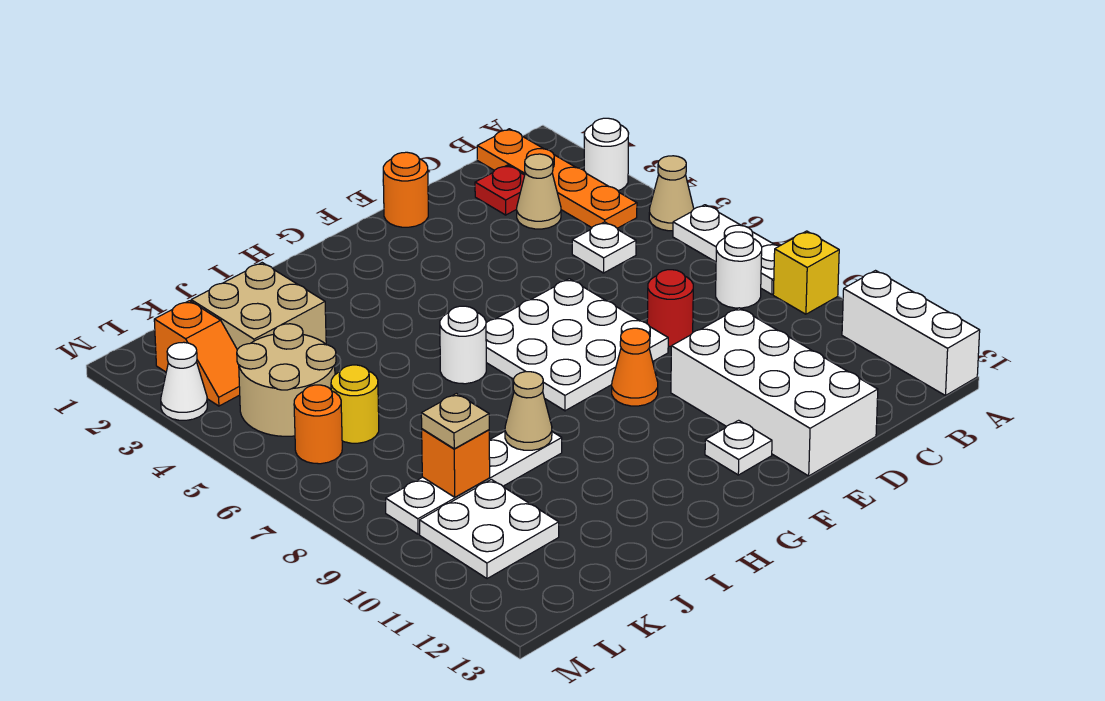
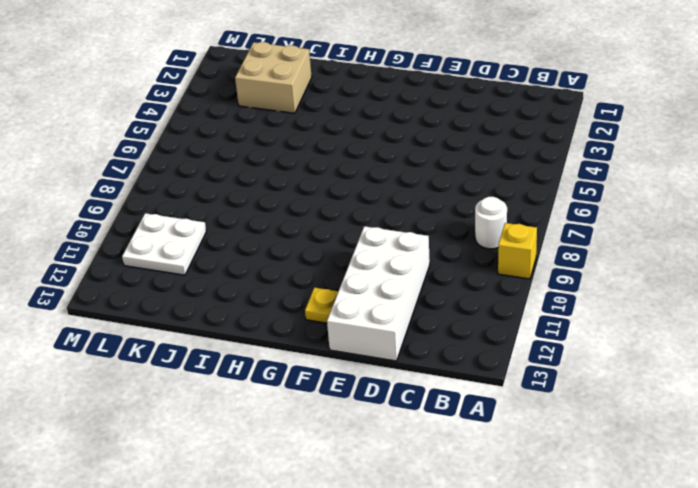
yellow plate F12 level 1 -> white plate F12 level 1
none -> white round brick A3 level 1
none -> tan cone A5 level 1
none -> white plate A6:A8 level 1

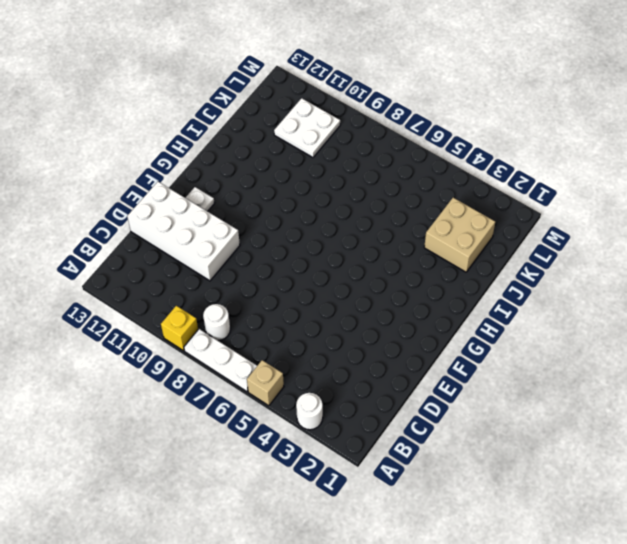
tan brick A5 level 1 -> tan cone A5 level 1
none -> white brick A11:A13 level 1
none -> orange plate B1:B4 level 1
none -> red plate C2 level 1

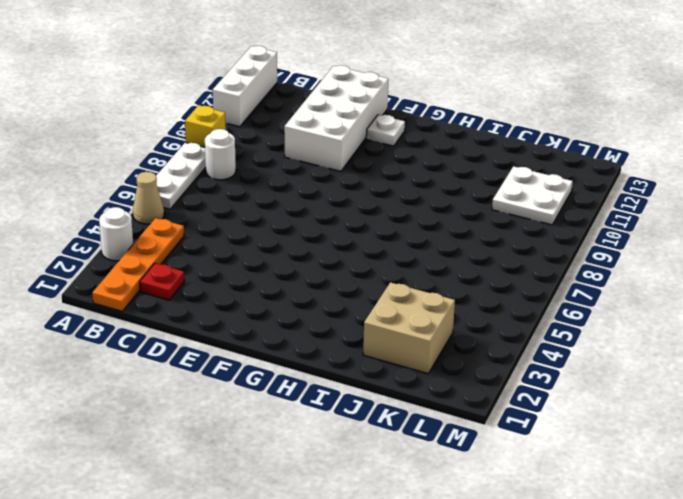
none -> tan cone C3 level 1
none -> white plate C5 level 1
none -> red round brick D8 level 1

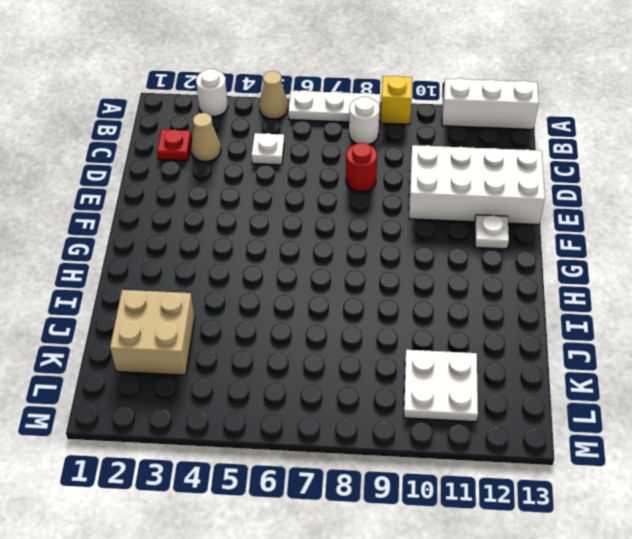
none -> orange plate B1:B4 level 1
none -> orange round brick E1 level 1
none -> white plate E6:G8 level 1

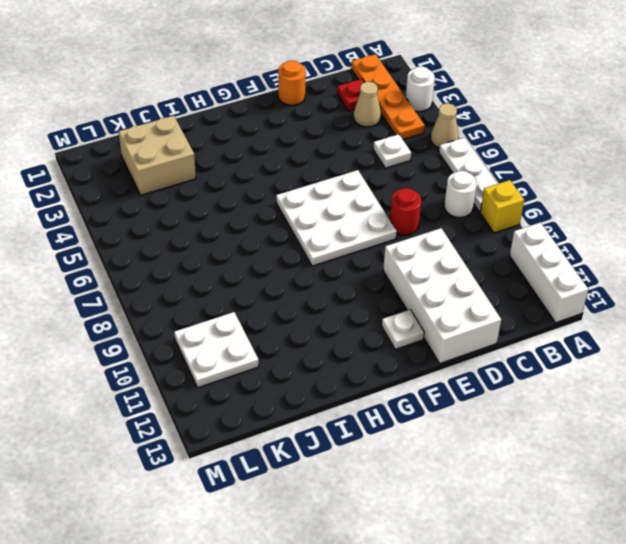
none -> orange cone F9 level 1
none -> white round brick H6 level 1
none -> white plate I9:L9 level 1

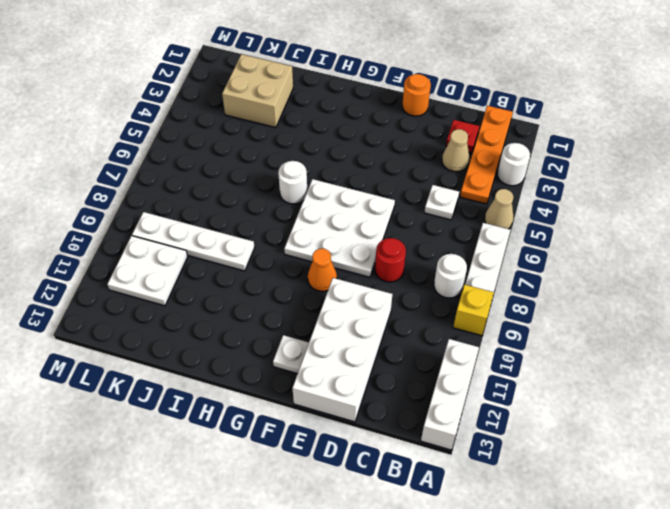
none -> tan round brick K4:L5 level 1
none -> yellow round brick K6 level 1
none -> orange slope L2:L3 level 1 top 2

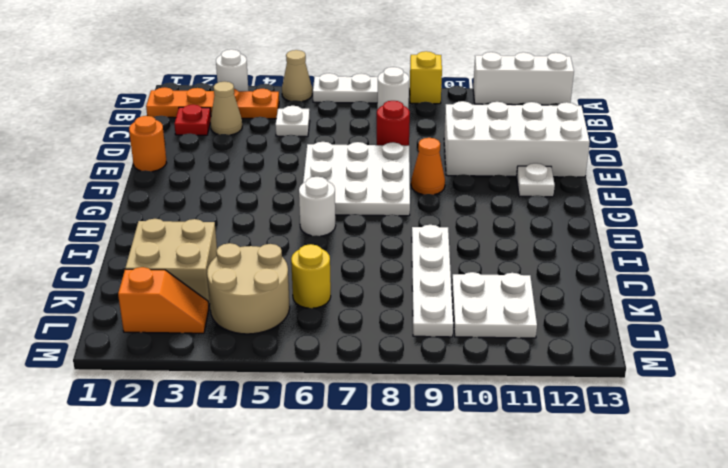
none -> orange round brick L6 level 1
none -> white cone M3 level 1
none -> tan cone I9 level 2

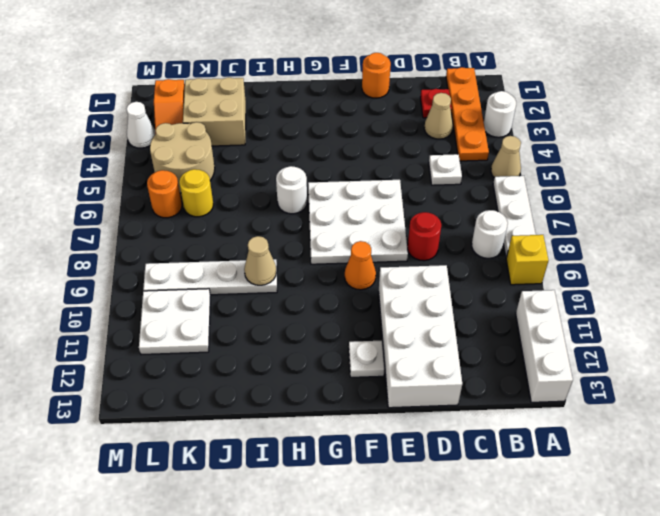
none -> orange brick K9 level 2
none -> tan plate K9 level 3

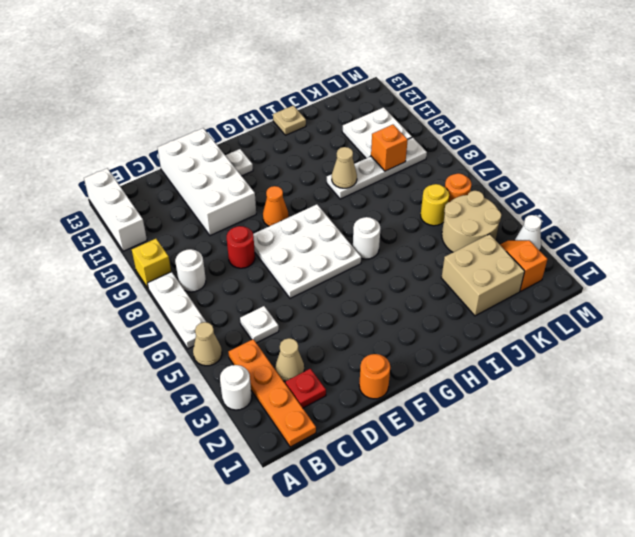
tan plate I13 level 1 -> tan plate K9 level 3

